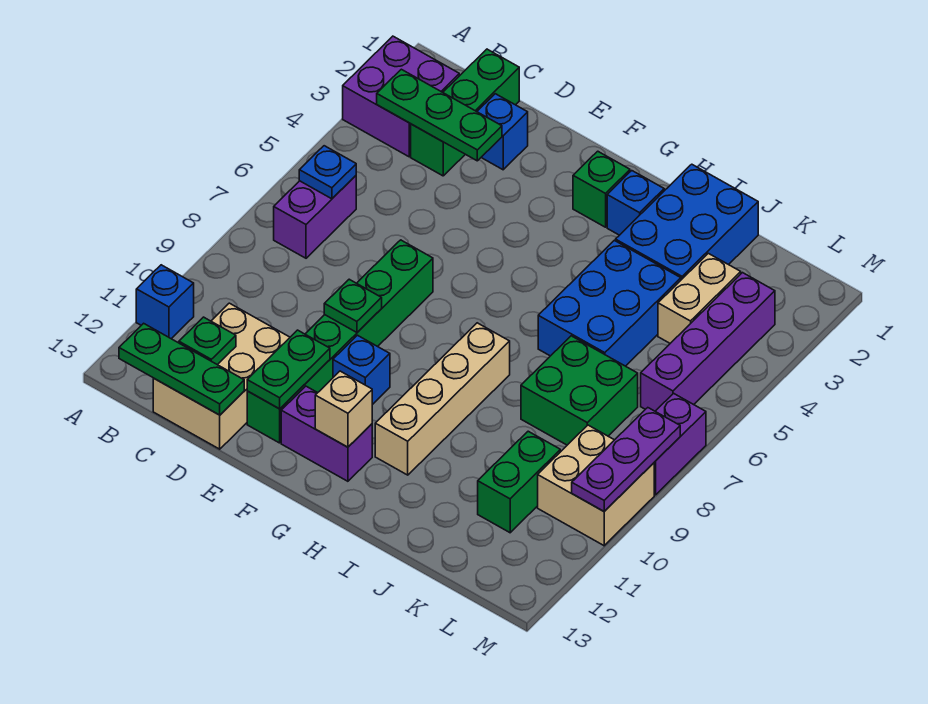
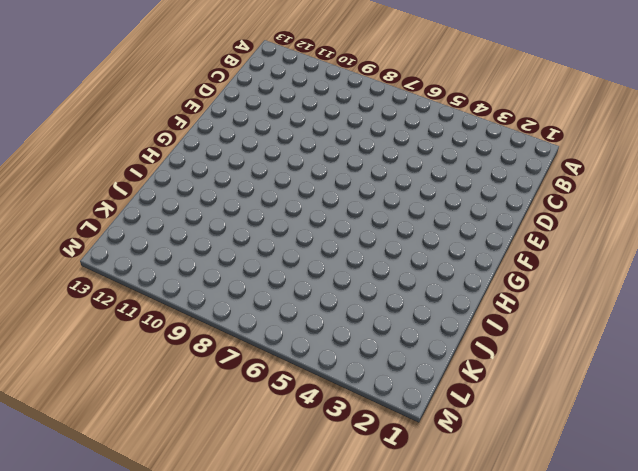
none -> purple brick A2:B3 level 1
none -> blue brick A11 level 1
none -> purple brick B6:B7 level 1

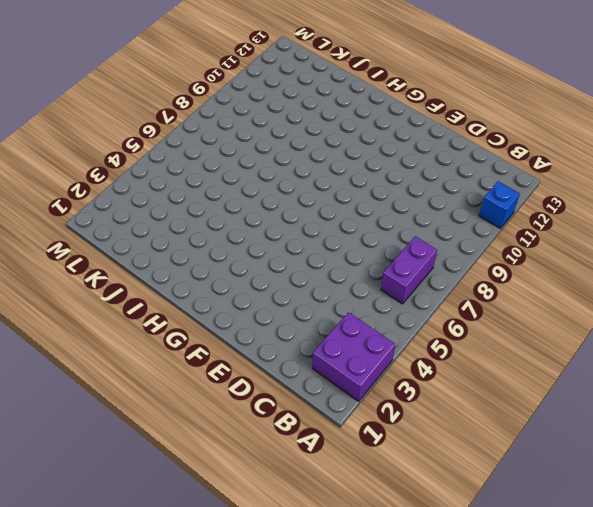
none -> green brick C1:C3 level 1
none -> tan brick C11:D13 level 1
none -> blue brick D2 level 1

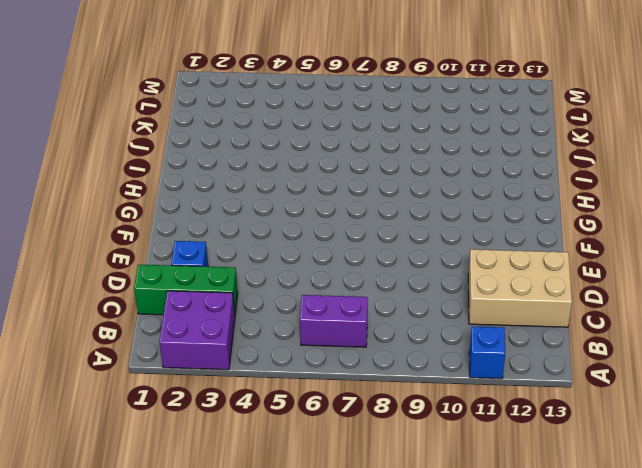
none -> green brick E7:E12 level 1
none -> blue brick F10 level 1
none -> purple brick F12:G12 level 1

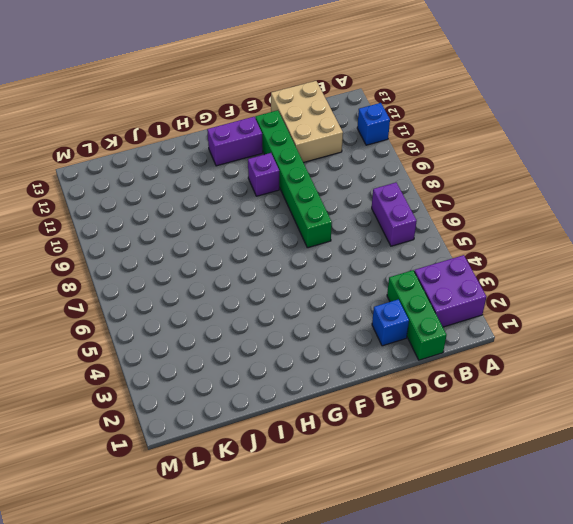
purple brick F10 level 1 -> blue brick F10 level 1
none -> green brick G2 level 1
none -> blue brick H2 level 1
none -> tan brick H8:H11 level 1

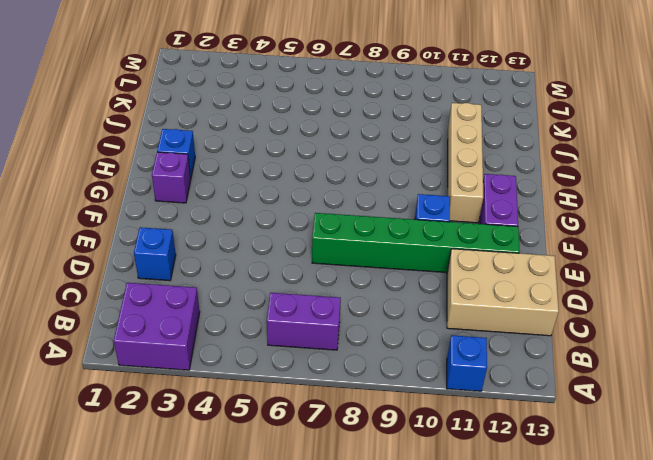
purple brick G2 level 1 -> green brick G2 level 1
tan brick G11:J11 level 1 -> tan brick H8:H11 level 1
none -> green brick C1:C3 level 1
none -> blue brick I1:J3 level 1
none -> blue brick I4:J6 level 1

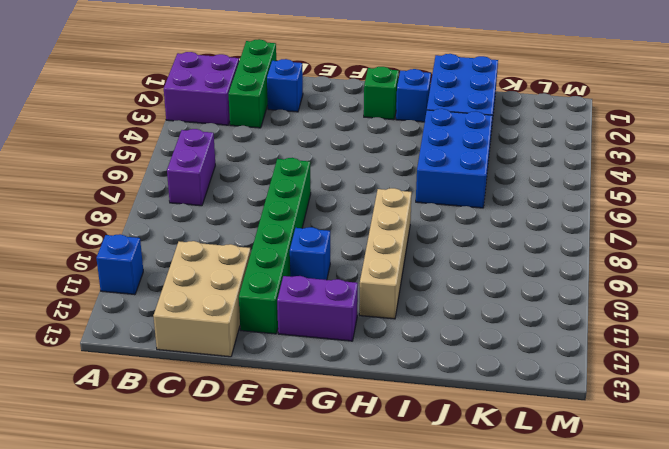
none -> green brick J7:K8 level 1
none -> tan brick K3:K4 level 1
none -> green brick K10:K11 level 1

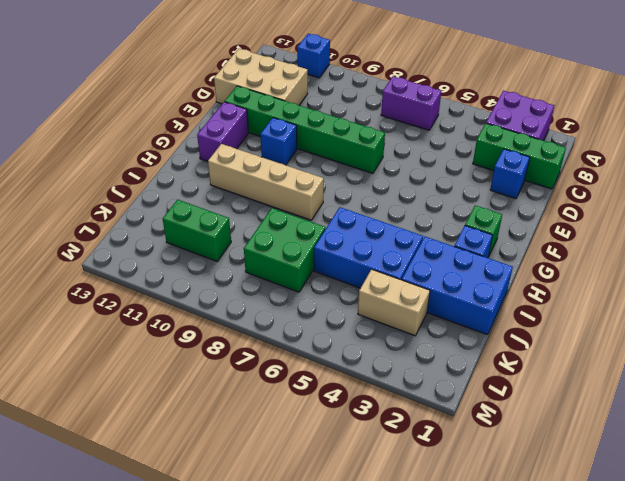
none -> purple brick L3:L6 level 1
none -> tan brick L9:M10 level 1
none -> purple brick M7:M8 level 1

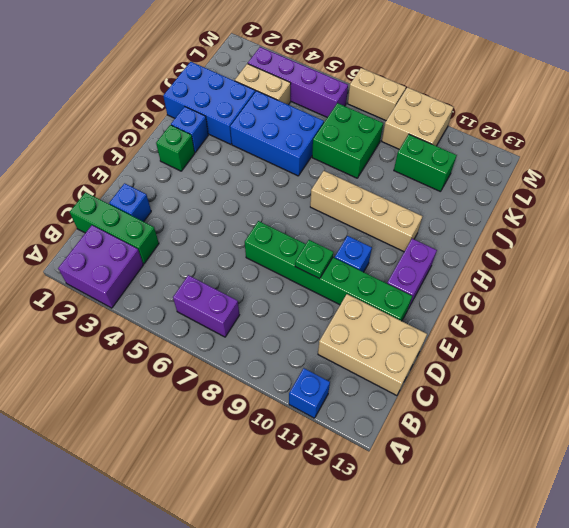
tan brick M7:M8 level 1 -> purple brick M7:M8 level 1
none -> green plate B3:D3 level 2
none -> blue plate B6 level 2
none -> green plate B13:D13 level 2

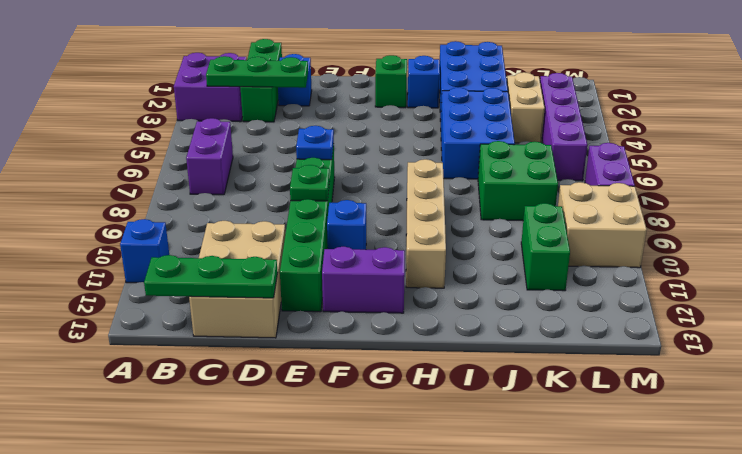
blue plate E7 level 2 -> blue plate B6 level 2
none -> green plate C12 level 2
none -> green plate E11:E12 level 2
none -> tan brick G12 level 2

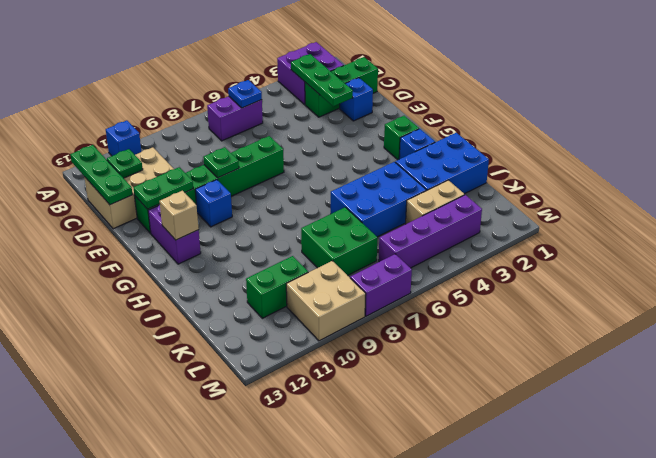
none -> tan brick H8:H11 level 1
none -> purple plate M8:M10 level 2

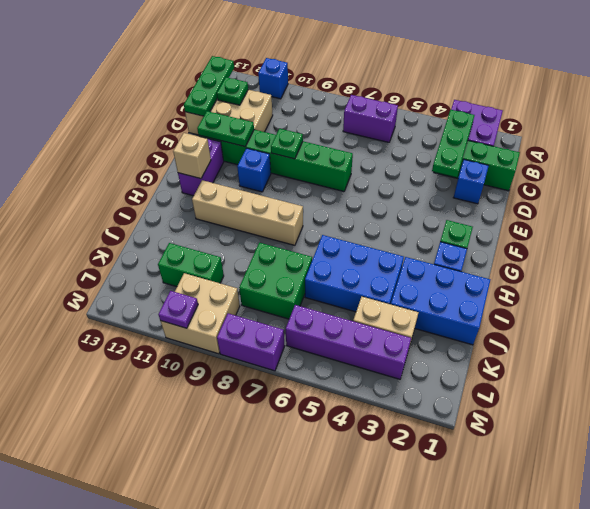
purple plate M10 level 2 -> purple plate M8:M10 level 2
none -> blue plate B6 level 2

